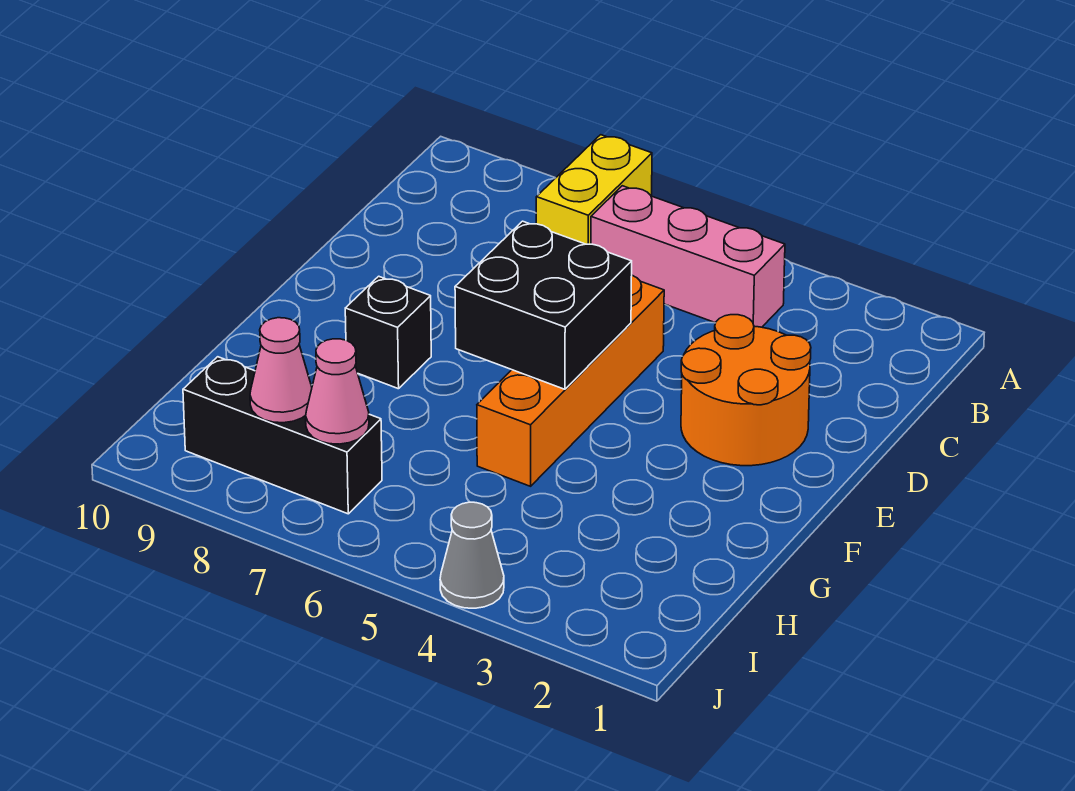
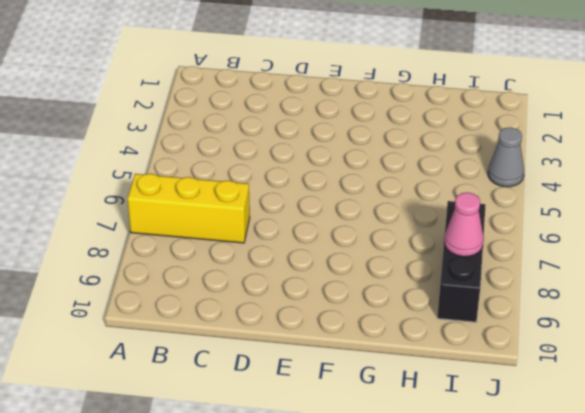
yellow brick A7:C7 level 1 -> yellow brick A7:B7 level 1
none -> pink brick B4:B6 level 1
none -> orange round brick D2:E3 level 1

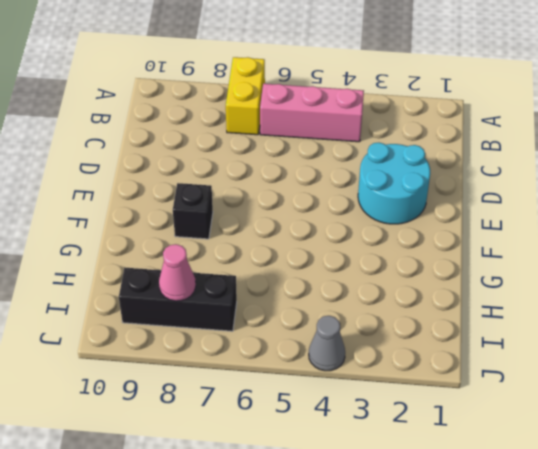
cyan round brick D2:E3 level 1 -> orange round brick D2:E3 level 1
none -> orange brick D5:G5 level 1
none -> black brick E5:F6 level 2

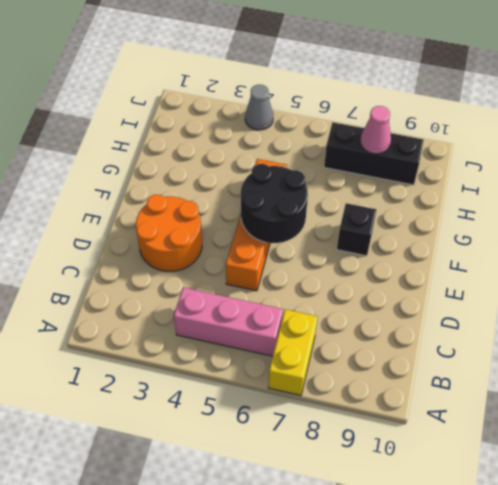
black round brick E5:F6 level 2 -> black brick E5:F6 level 2
none -> pink cone I7 level 2

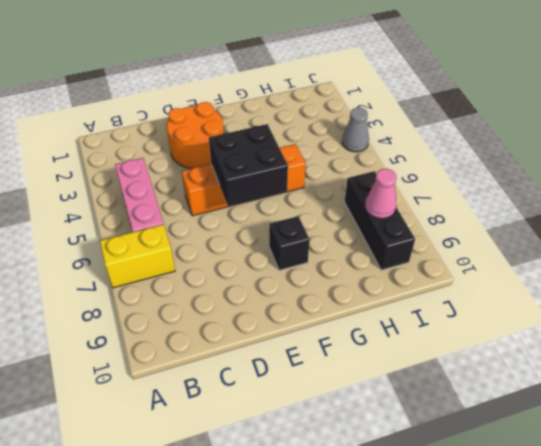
none -> pink cone I7 level 2

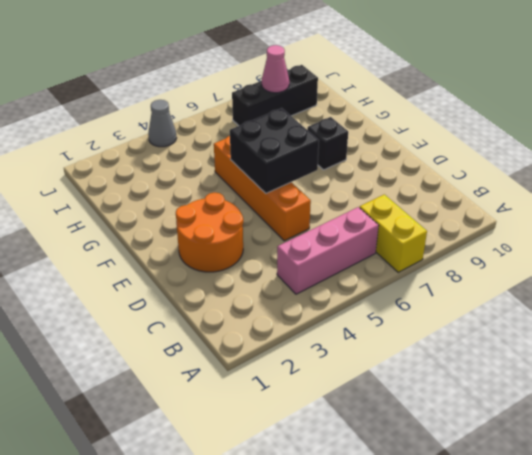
none -> pink cone I7 level 2

